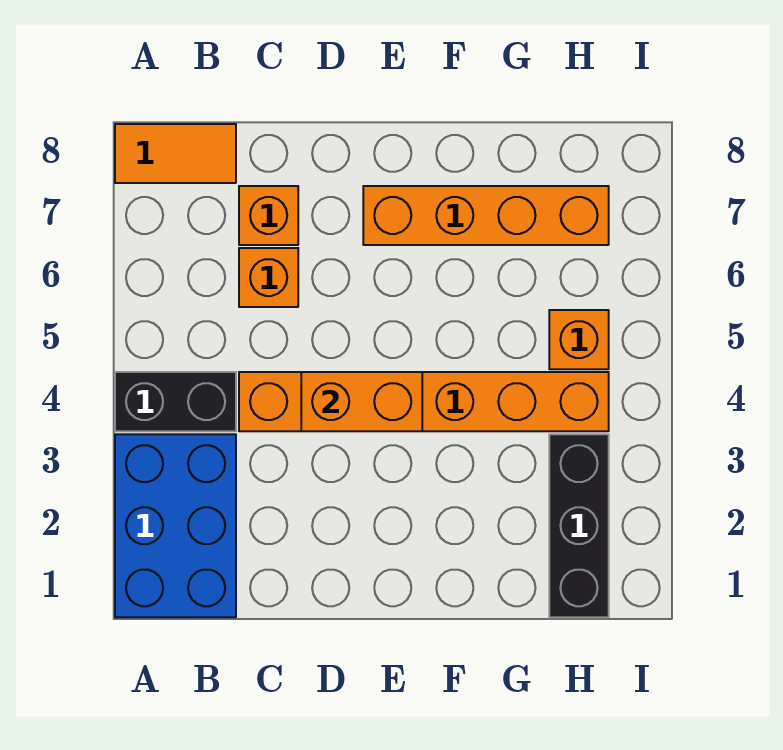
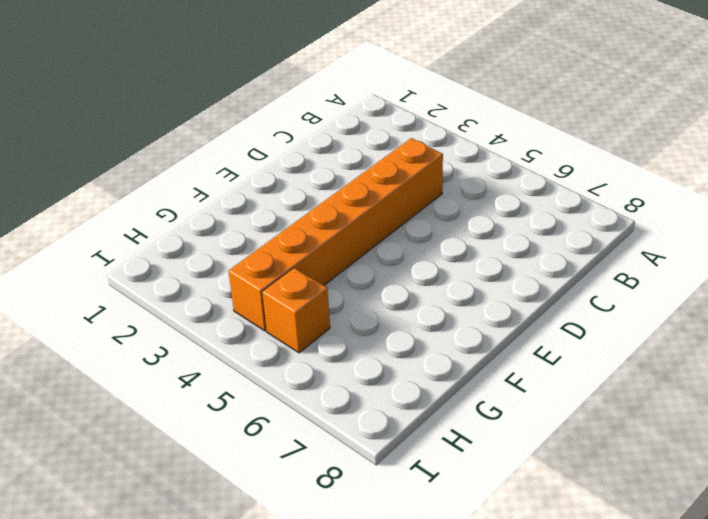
none -> blue brick A1:B3 level 1
none -> black brick A4:B4 level 1

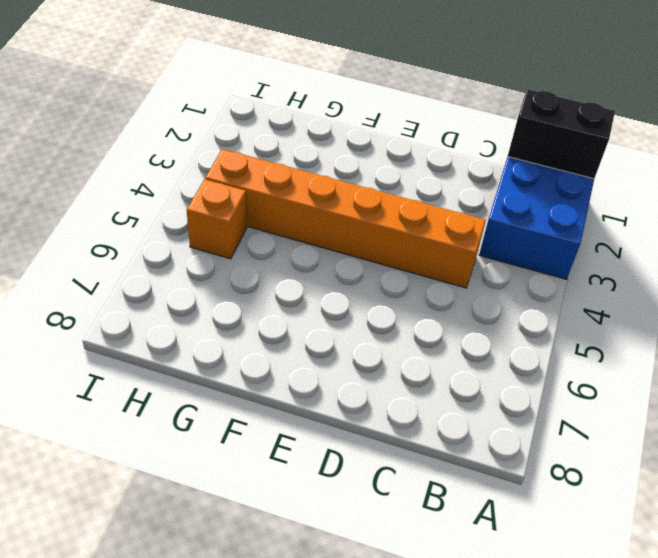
black brick A1:B1 level 2 -> black brick A4:B4 level 1
none -> orange tile A8:B8 level 1
none -> orange brick C6 level 1

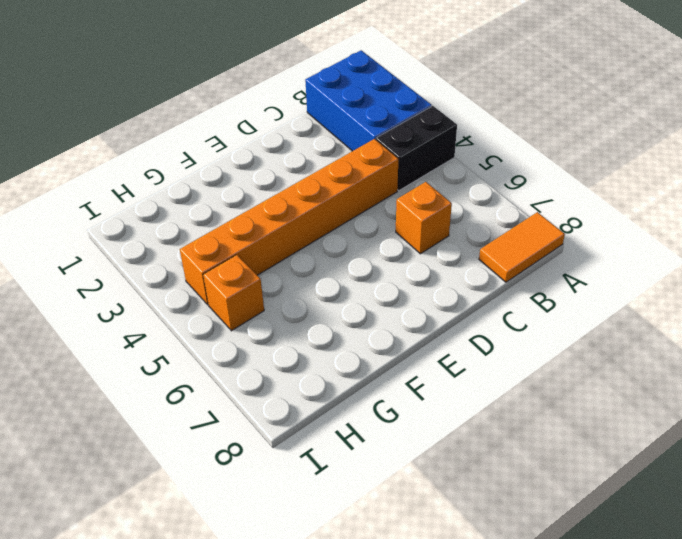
none -> orange brick C7 level 1
none -> orange brick E7:H7 level 1

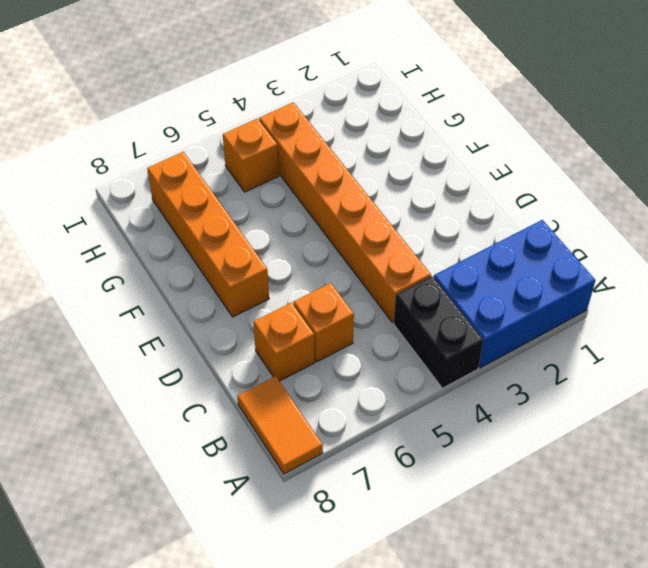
none -> black brick H1:H3 level 1
none -> orange brick D4:E4 level 2

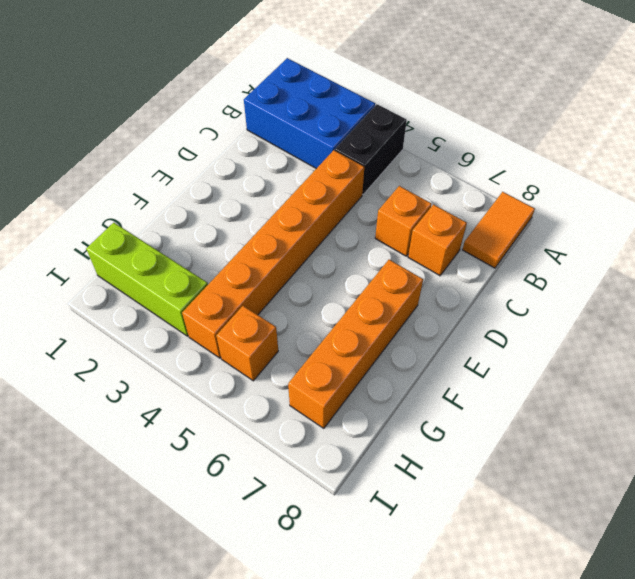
lime brick H1:H3 level 1 -> black brick H1:H3 level 1
none -> orange brick D4:E4 level 2

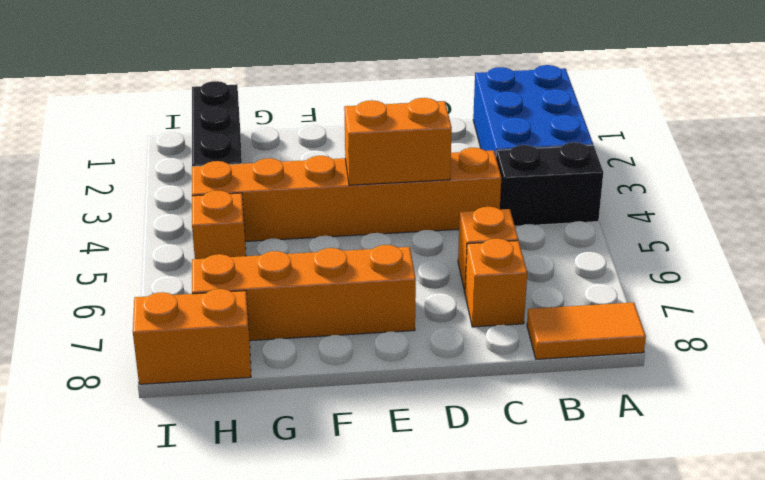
orange brick H8:I8 level 1 -> none

